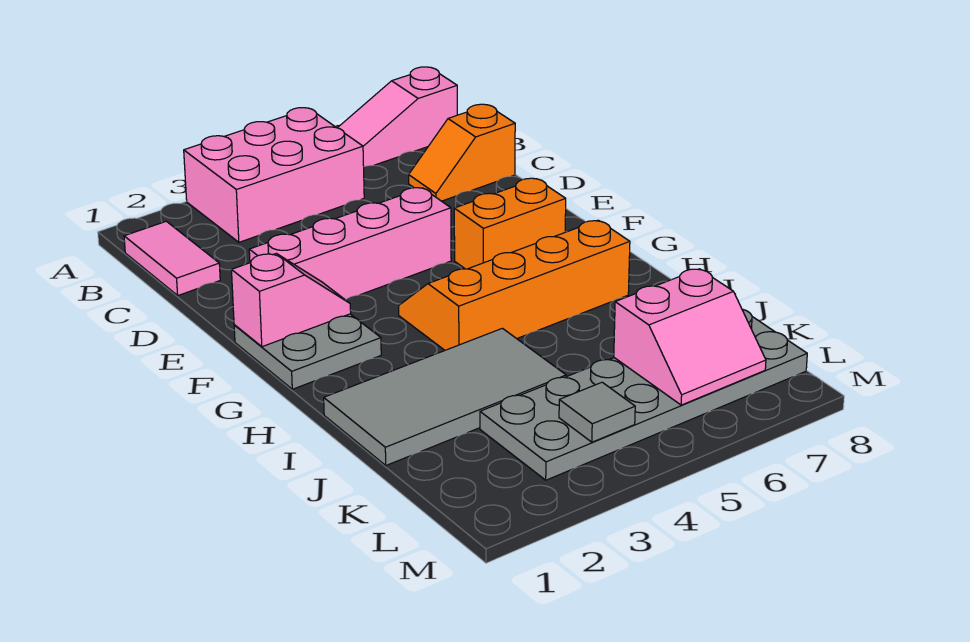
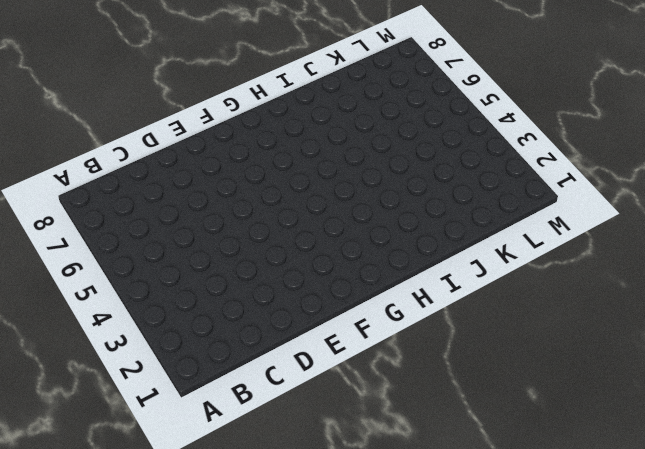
none -> pink brick A3:B5 level 1
none -> pink slope A6:A8 level 1 top 8
none -> pink tile B1:C1 level 1

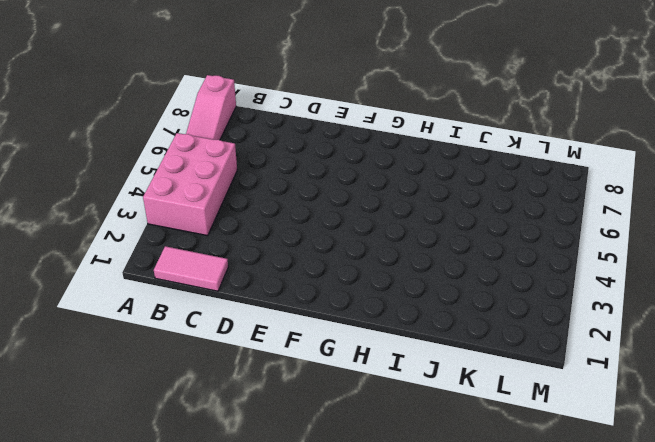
none -> orange slope C7:C8 level 1 top 8
none -> pink brick E2:E5 level 1
none -> grey plate F1:G2 level 1

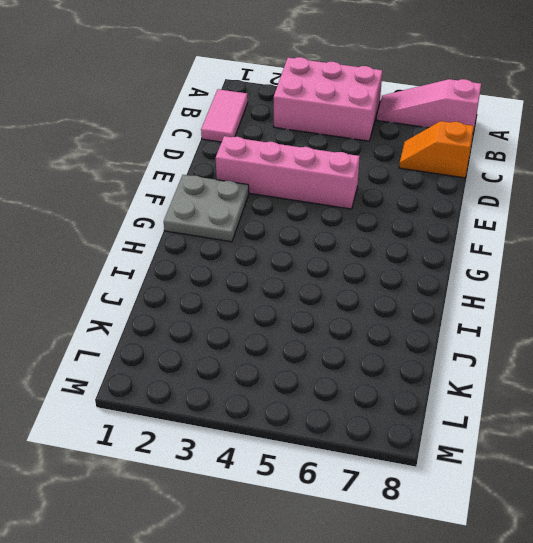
none -> orange brick F6:F7 level 1
none -> orange slope G4:H7 level 1 top H
none -> grey tile I1:J4 level 1

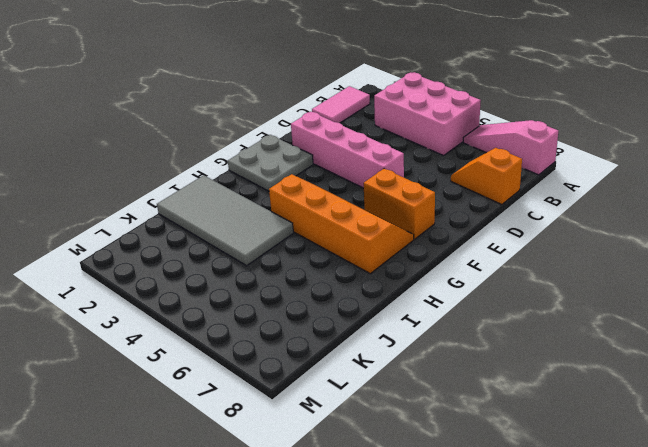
none -> grey plate K3:L8 level 1
none -> pink slope F1:F2 level 2 top 1
none -> pink slope K6:L7 level 2 top K

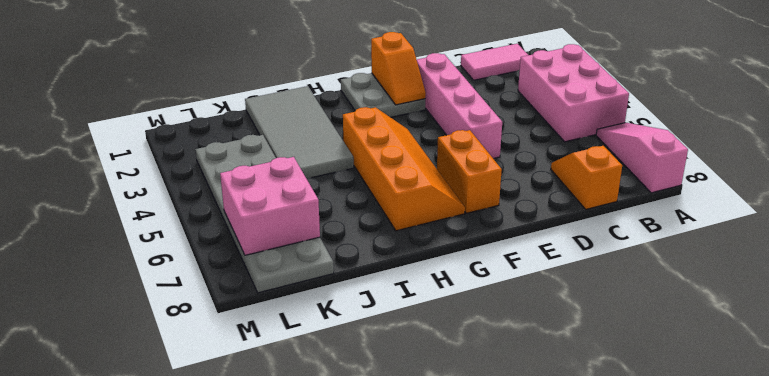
orange slope F1:F2 level 2 top 1 -> pink slope F1:F2 level 2 top 1
pink brick K6:L7 level 2 -> pink slope K6:L7 level 2 top K
none -> grey tile L4 level 2

